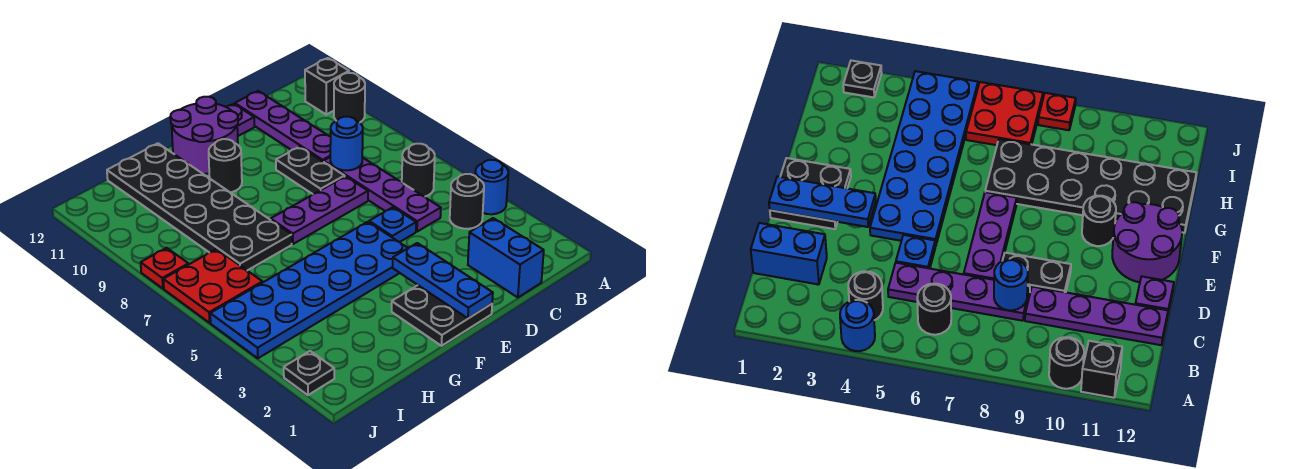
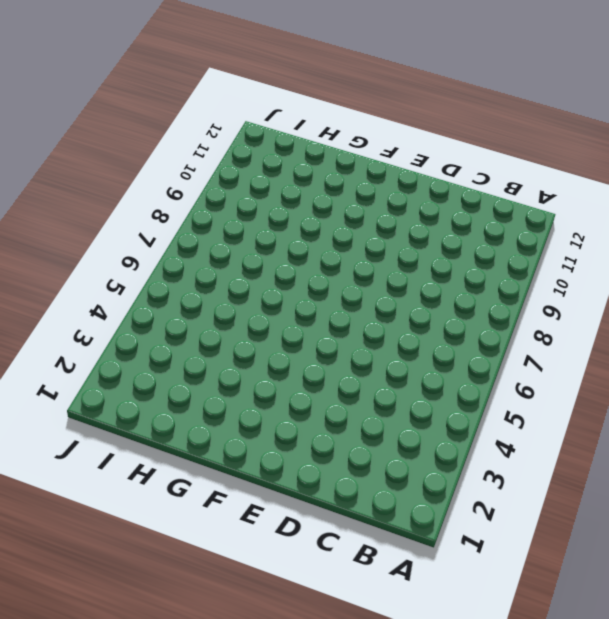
none -> blue round brick A4 level 1
none -> black round brick A10 level 1
none -> black brick A11 level 1

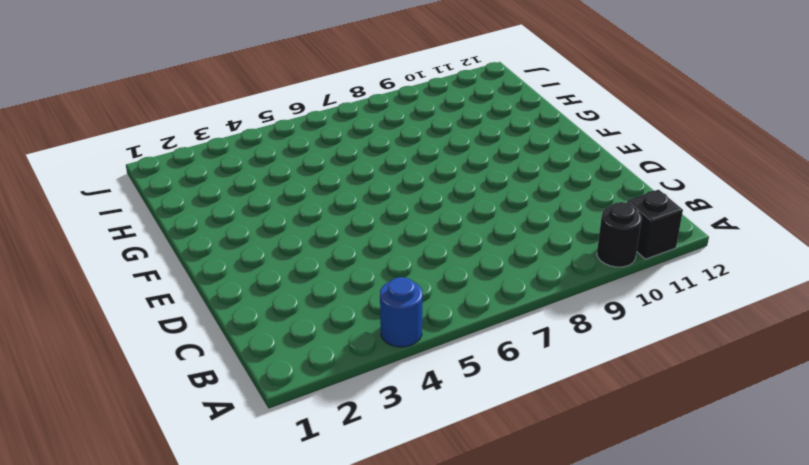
none -> black round brick B4 level 1
none -> black round brick B6 level 1
none -> blue brick C1:C2 level 1

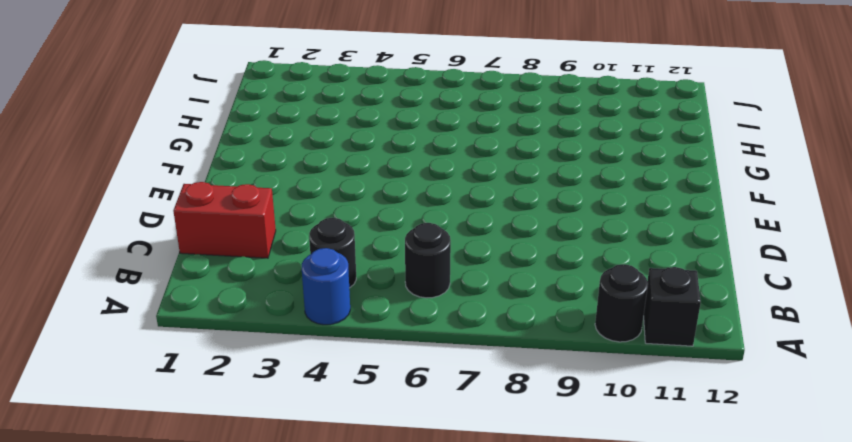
red brick C1:C2 level 1 -> blue brick C1:C2 level 1
none -> purple plate C5:C8 level 1
none -> purple plate C9:C12 level 1
none -> blue plate D5 level 1

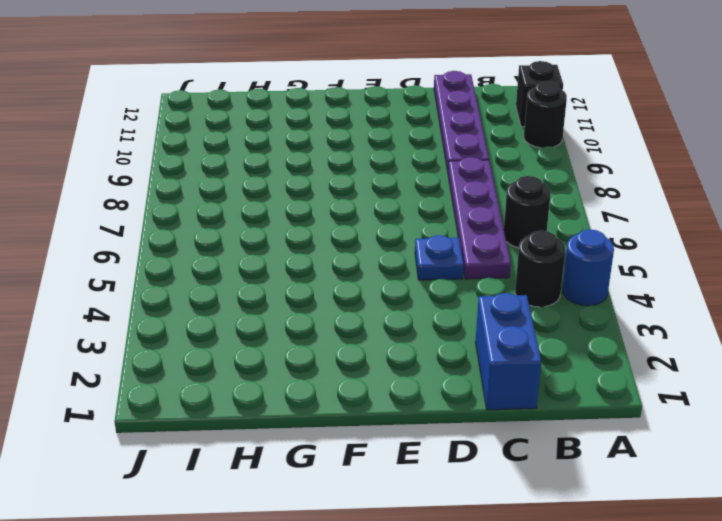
none -> purple plate D7:F7 level 1
none -> black plate D8:D9 level 1
none -> purple plate D12 level 1

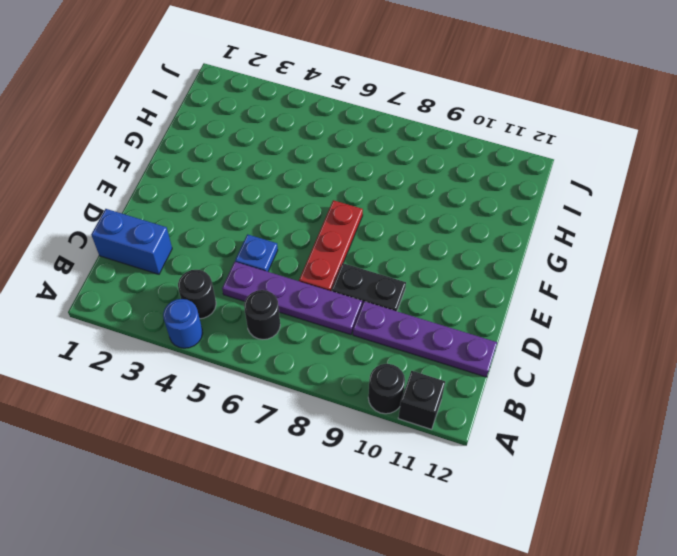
red plate D7:F7 level 1 -> purple plate D7:F7 level 1
none -> purple plate D12 level 1
none -> black plate E1:F2 level 1
none -> blue plate E4:J5 level 1

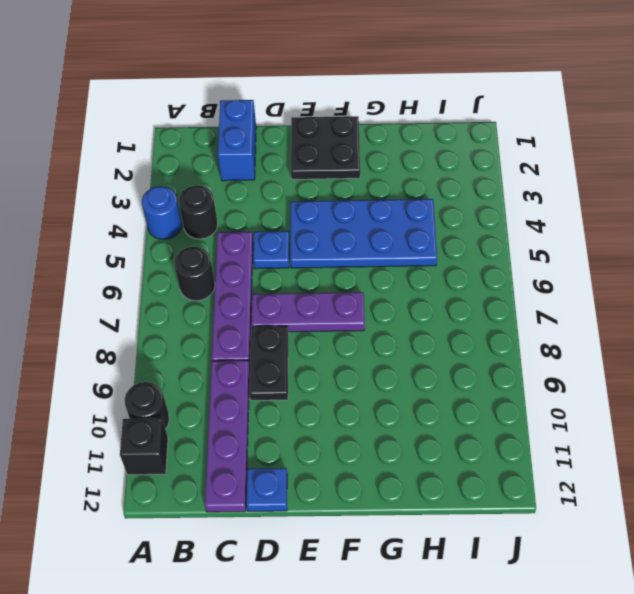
blue plate D12 level 1 -> purple plate D12 level 1
blue plate E4:H5 level 1 -> blue plate E4:J5 level 1
none -> purple round brick E11:F12 level 1
none -> black round brick F10 level 1
none -> black plate G7:H12 level 1

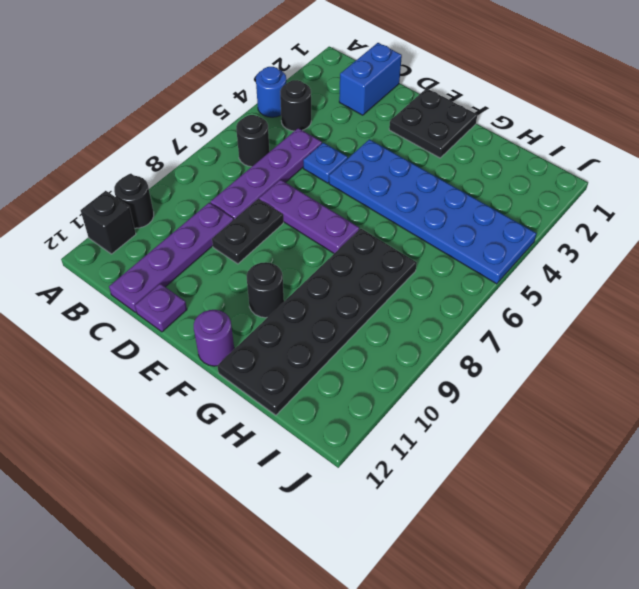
purple round brick F12 level 1 -> purple round brick E11:F12 level 1
none -> red plate I6:J7 level 1
none -> black plate J2 level 1
none -> red plate J8 level 1

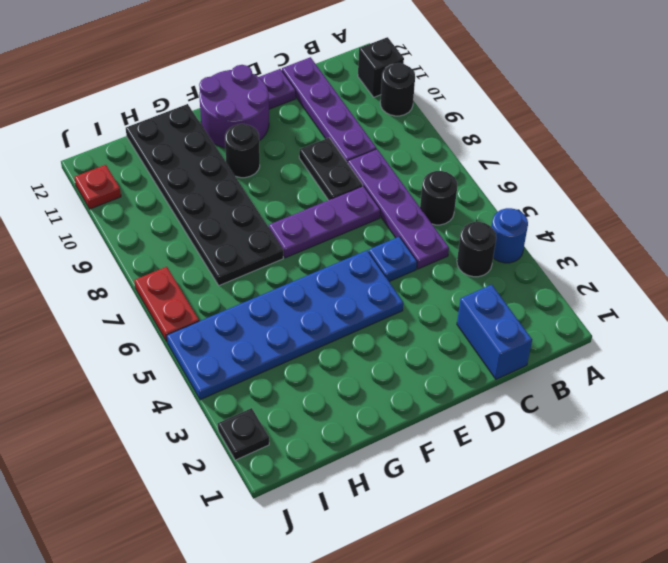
red plate J6:J7 level 1 -> red plate I6:J7 level 1
red plate J11 level 1 -> red plate J8 level 1
none -> black plate E1:F2 level 1
none -> blue round brick C8 level 2
none -> blue plate E1:E3 level 2

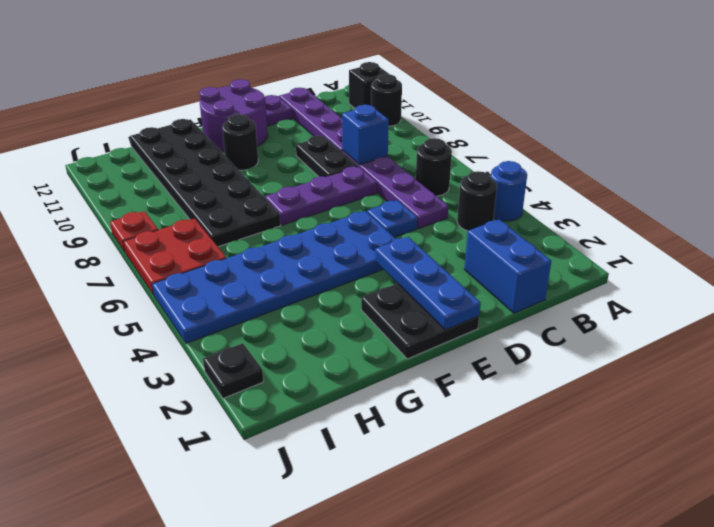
blue brick C8 level 2 -> blue round brick C8 level 2

